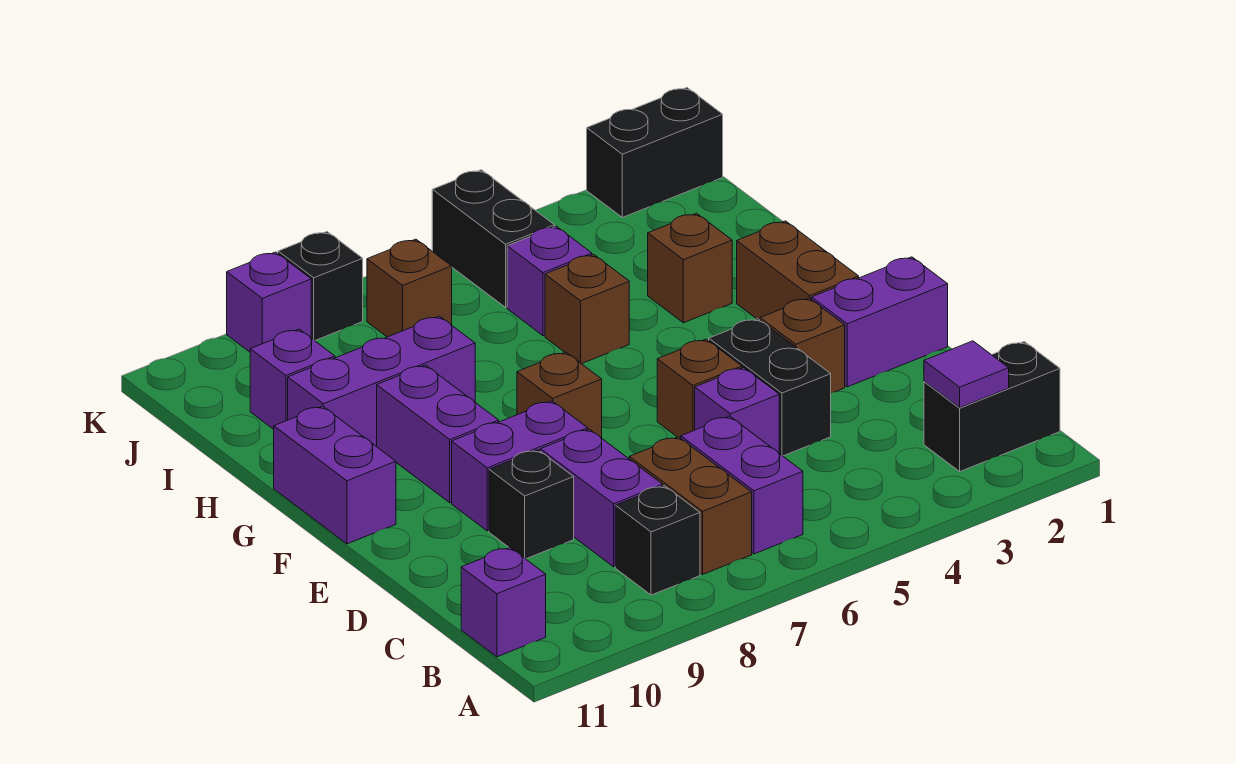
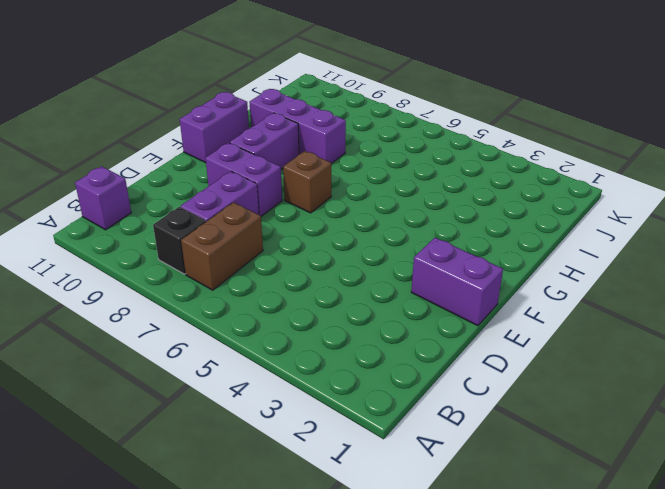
none -> black brick B1:B2 level 1
none -> purple brick B6:C6 level 1
none -> black brick D4:E4 level 1

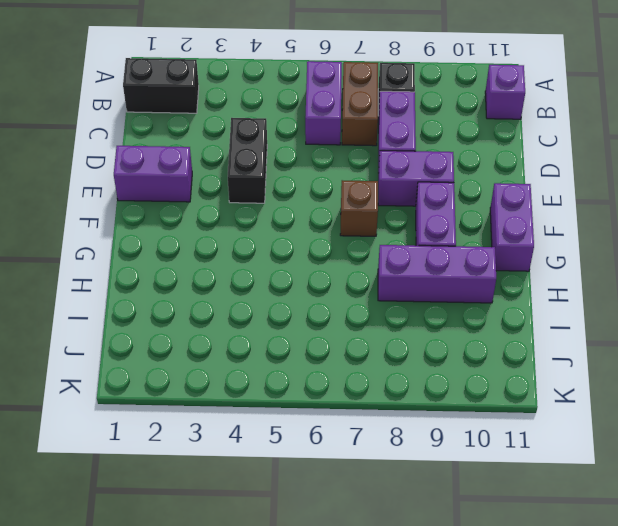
none -> purple brick D5 level 1
none -> black brick D9 level 1
none -> brown brick E3 level 1

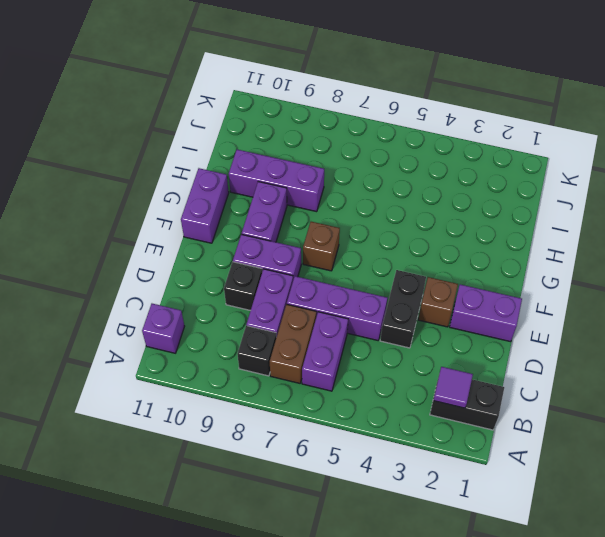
purple brick D5:D7 level 1 -> purple brick D5 level 1
none -> brown brick E5 level 1
none -> brown brick F2:G2 level 1
none -> brown brick H3 level 1

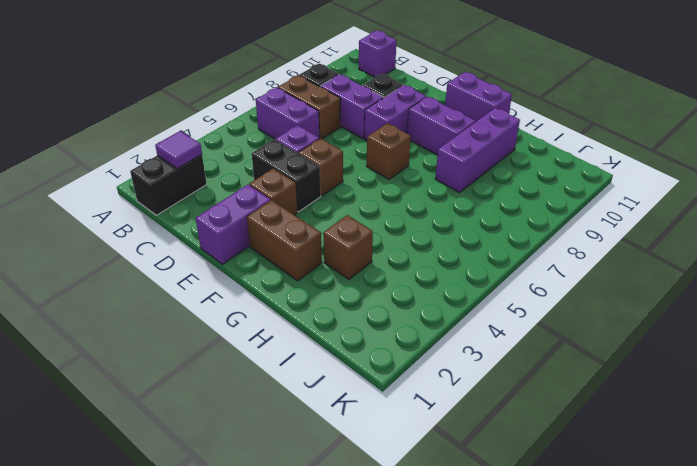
none -> brown brick H5 level 1
none -> purple brick I5 level 1
none -> purple brick I10 level 1

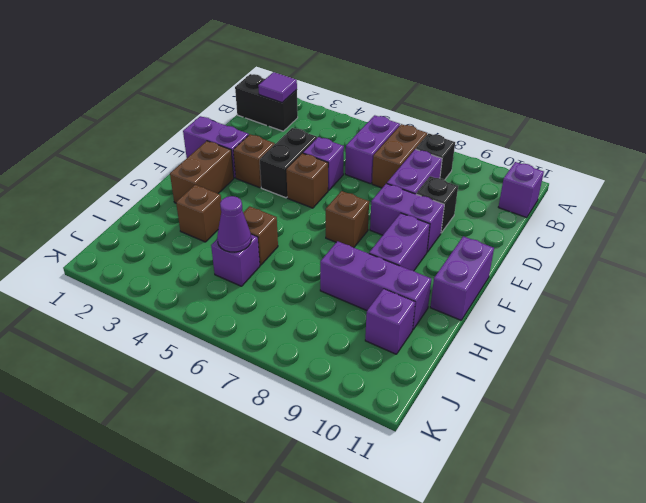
purple cone I5 level 2 -> none
none -> black brick J5:K5 level 1
none -> brown brick J7 level 1
none -> black brick K1:K2 level 1

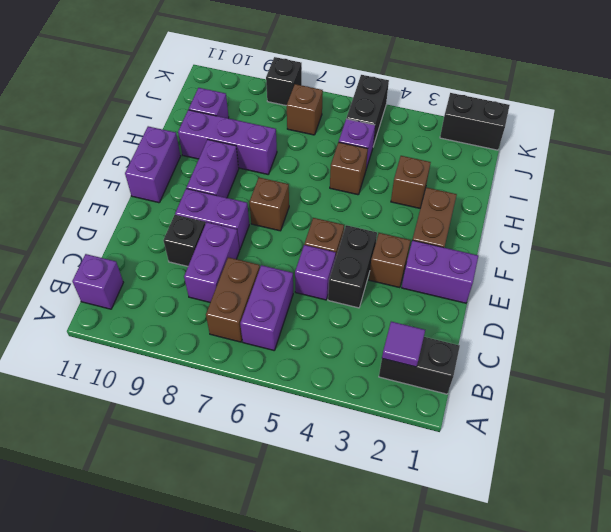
none -> black brick B8 level 1
none -> purple brick K9 level 1

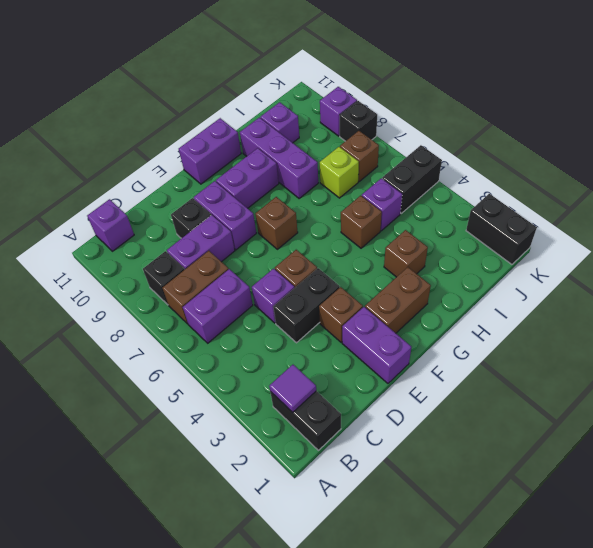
lime brick I7 level 1 -> none

